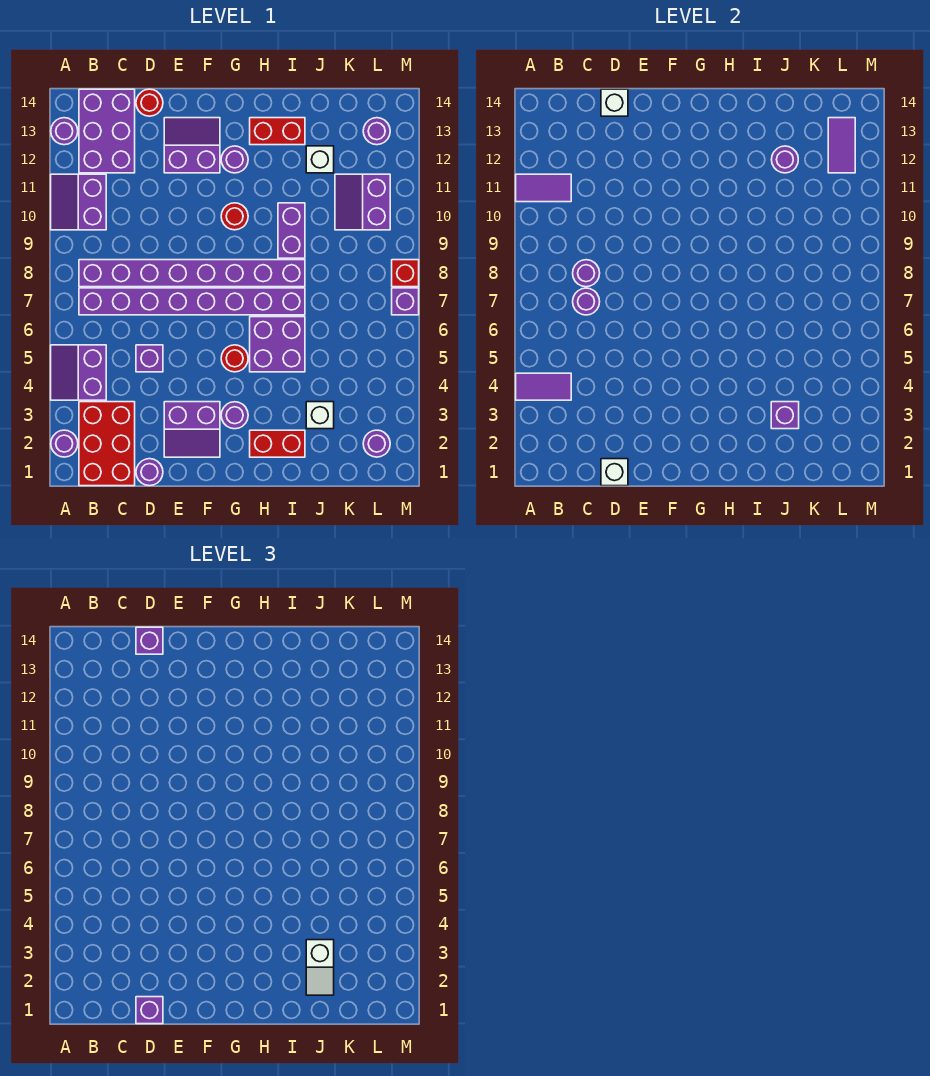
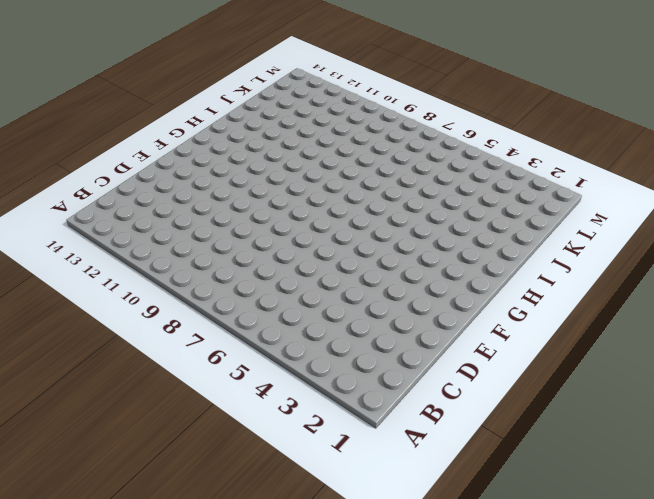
none -> purple round brick A2 level 1
none -> purple slope A4:B5 level 1 top B
none -> purple slope A10:B11 level 1 top B
none -> purple round brick A13 level 1

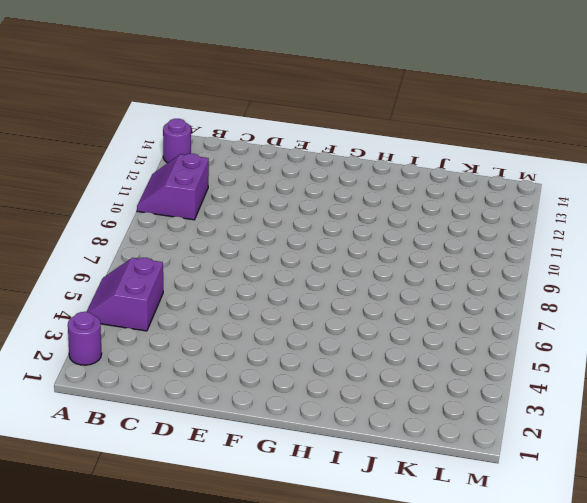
none -> red brick B1:C3 level 1
none -> purple brick B7:I7 level 1
none -> purple brick B8:I8 level 1
none -> purple brick B12:C14 level 1

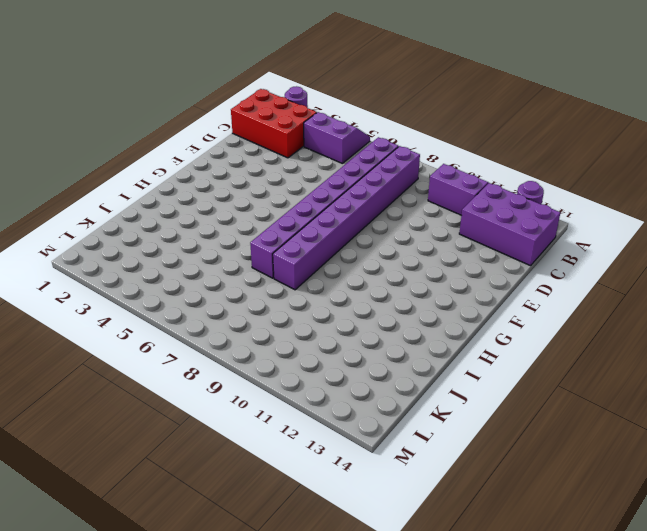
none -> purple round brick D1 level 1
none -> purple brick D5 level 1
none -> red round brick D14 level 1
none -> purple slope E2:F3 level 1 top 3

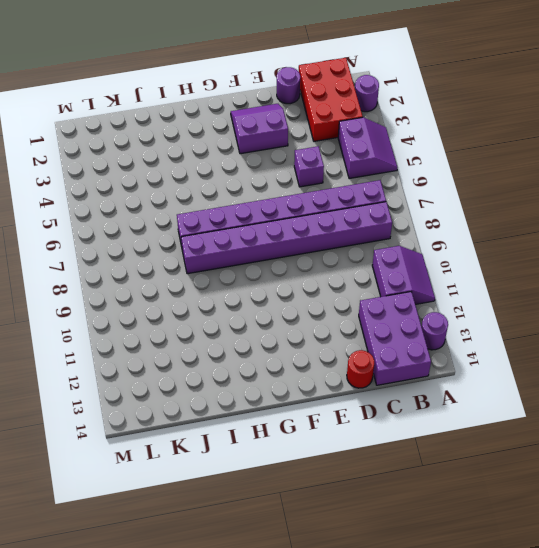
none -> purple slope E12:F13 level 1 top 12
none -> purple round brick G3 level 1
none -> red round brick G5 level 1
none -> red round brick G10 level 1

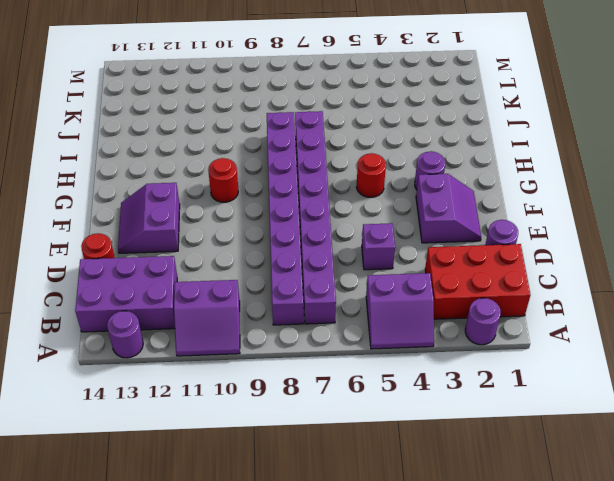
none -> purple round brick G12 level 1
none -> red brick H2:I2 level 1
none -> purple brick H5:I6 level 1
none -> red brick H13:I13 level 1

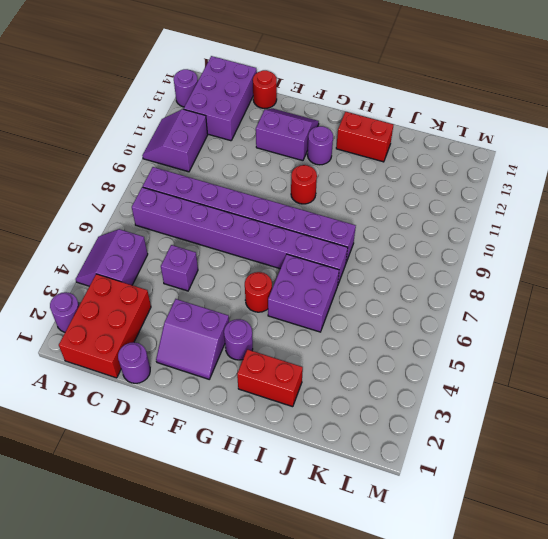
none -> purple brick I9:I10 level 1
none -> white brick J3 level 1
none -> white brick J12 level 1
none -> purple slope K10:L11 level 1 top L

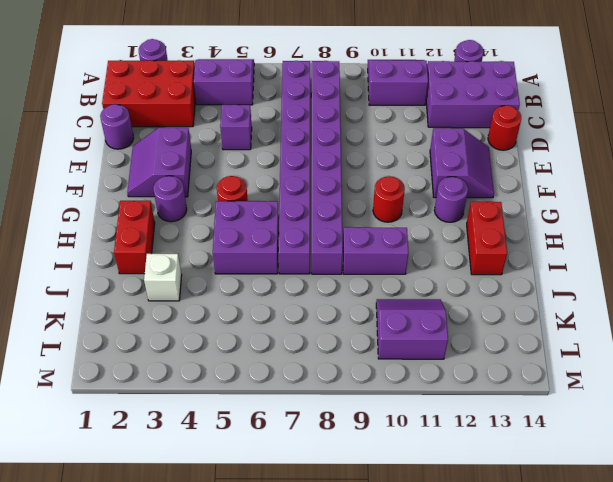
none -> white brick J12 level 1
none -> purple round brick L2 level 1
none -> purple round brick L13 level 1
none -> purple brick M7 level 1

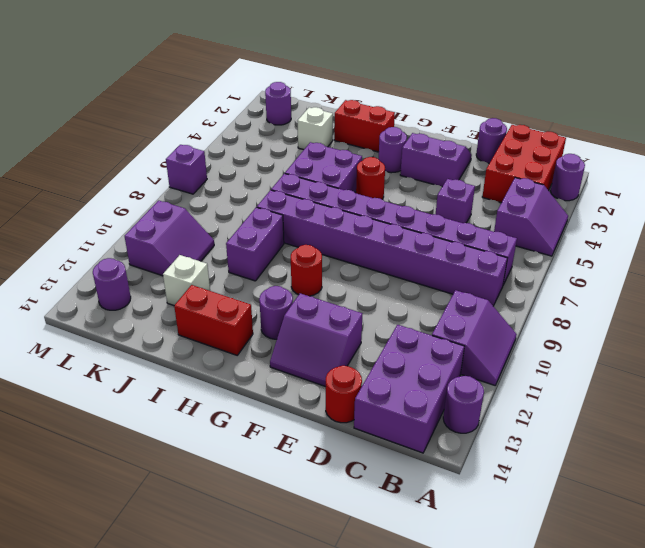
none -> red brick M8 level 1
none -> purple tile A4:B4 level 2
none -> purple tile A11:B11 level 2
none -> purple round brick C7 level 2

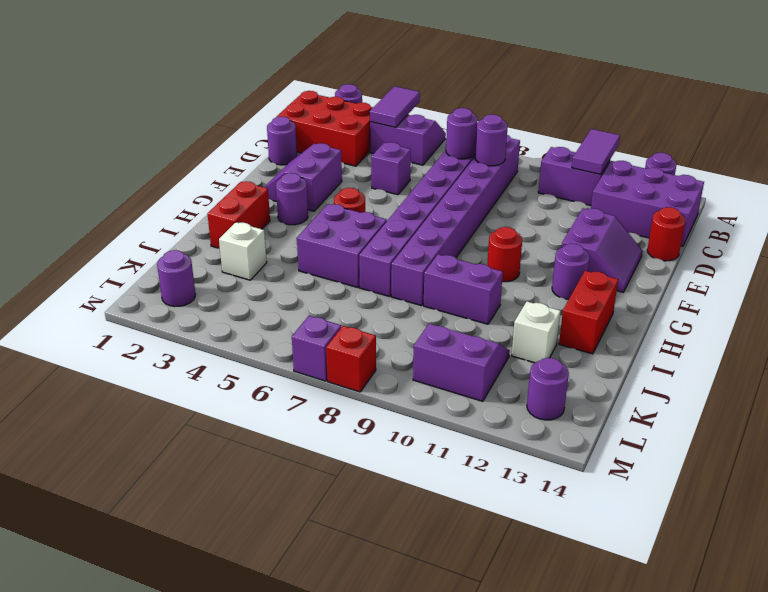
none -> white brick D1 level 2
none -> white brick D14 level 2
none -> purple brick J3 level 2
none -> purple round brick J12 level 2

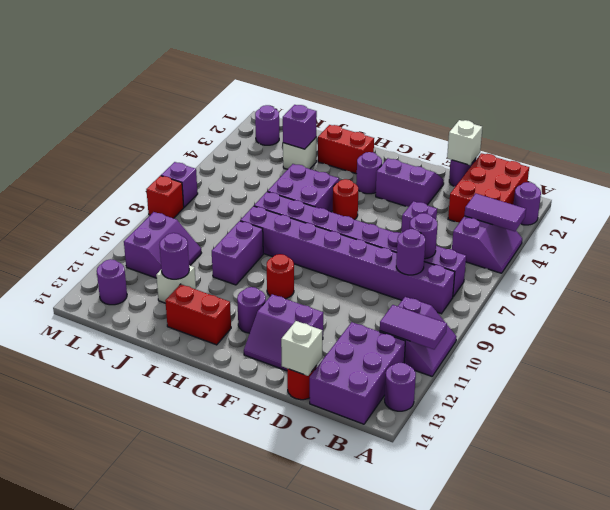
none -> purple tile L12:L13 level 2
none -> purple brick D1 level 3
none -> purple brick D14 level 3
none -> white slope J2:J3 level 3 top 3

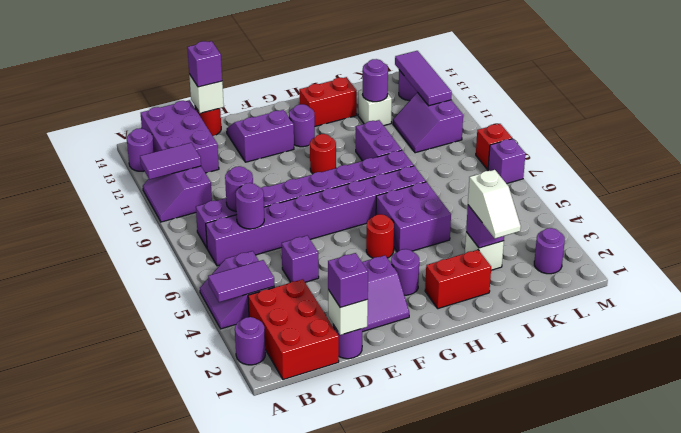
purple tile L11:L13 level 2 -> purple tile L12:L13 level 2

